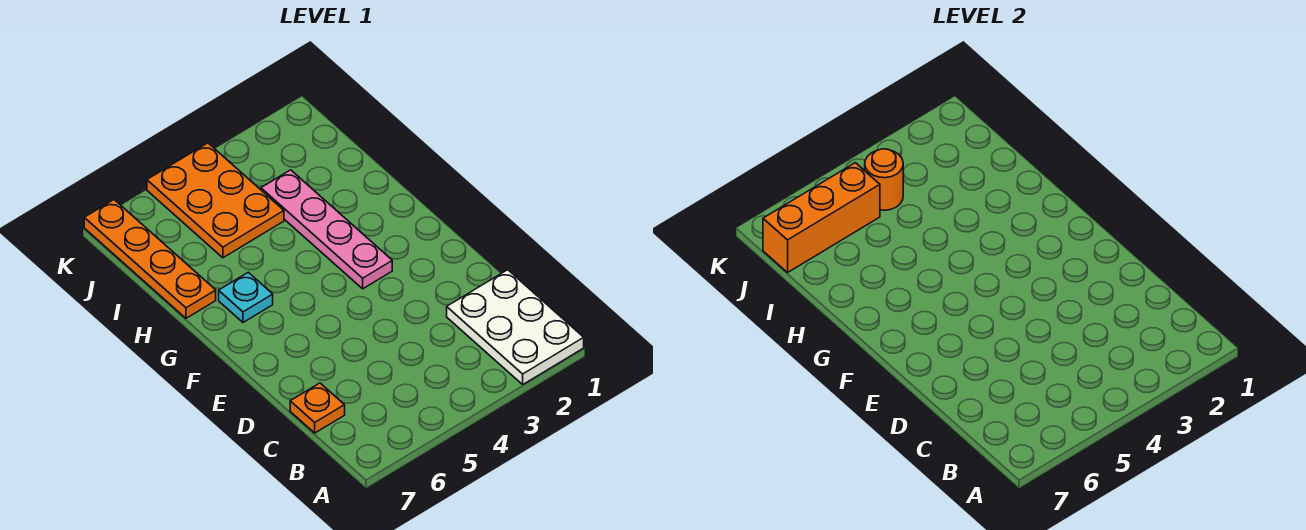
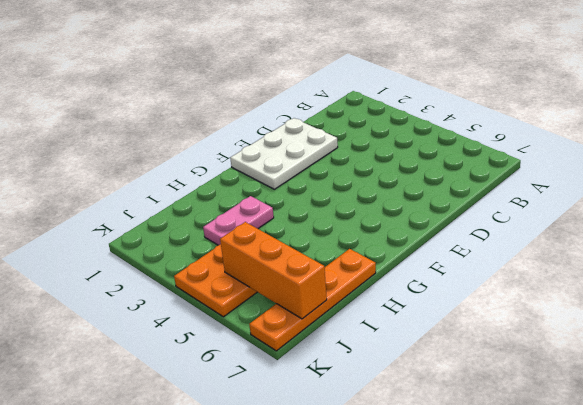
white plate D1:F2 level 1 -> white plate A1:C2 level 1
pink plate H3:I3 level 1 -> pink plate F3:I3 level 1
none -> orange plate C7 level 1
none -> cyan plate G6 level 1

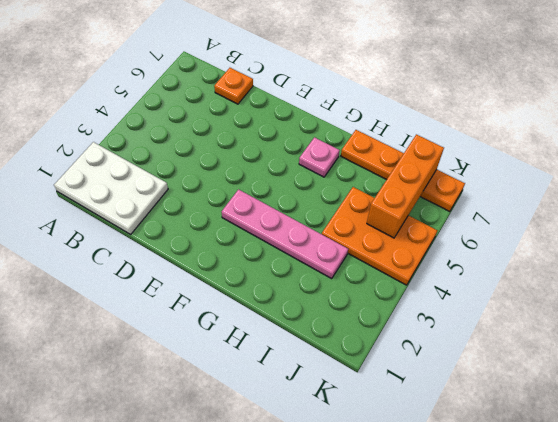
pink plate G6 level 1 -> cyan plate G6 level 1
none -> orange round brick J4 level 2

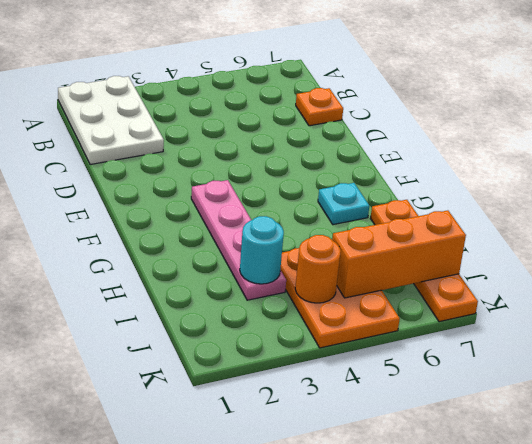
cyan round brick I3 level 2 -> none

